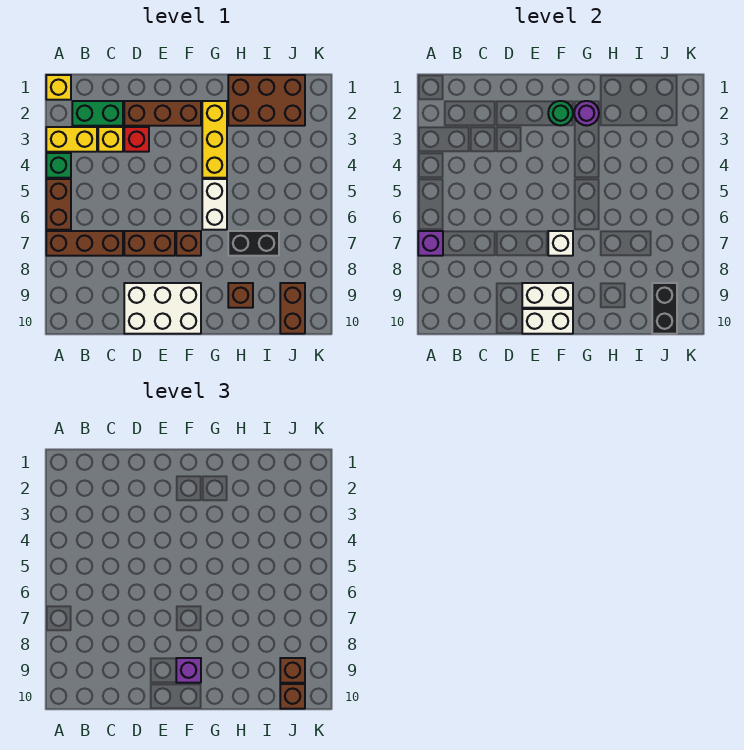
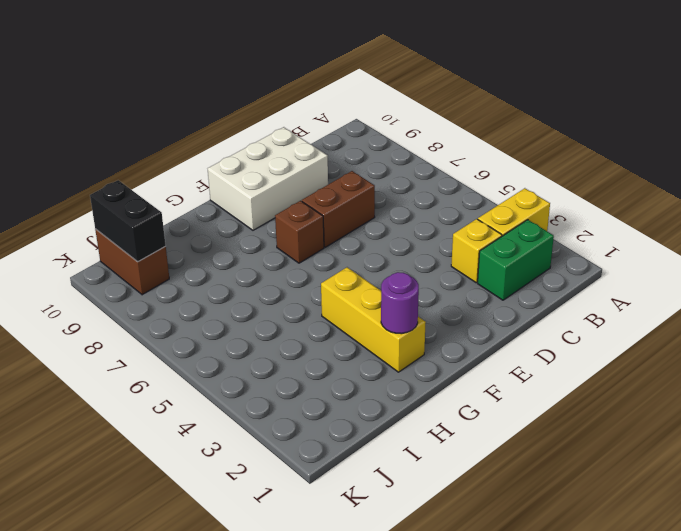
none -> yellow brick A1 level 1
none -> green brick A4 level 1
none -> brown brick A5:A6 level 1

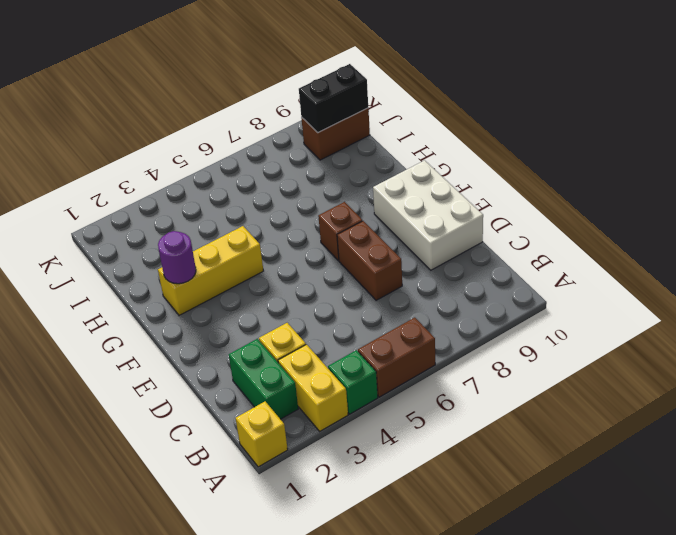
none -> brown brick A7:C7 level 1
none -> brown brick D2:F2 level 1
none -> red brick D3 level 1

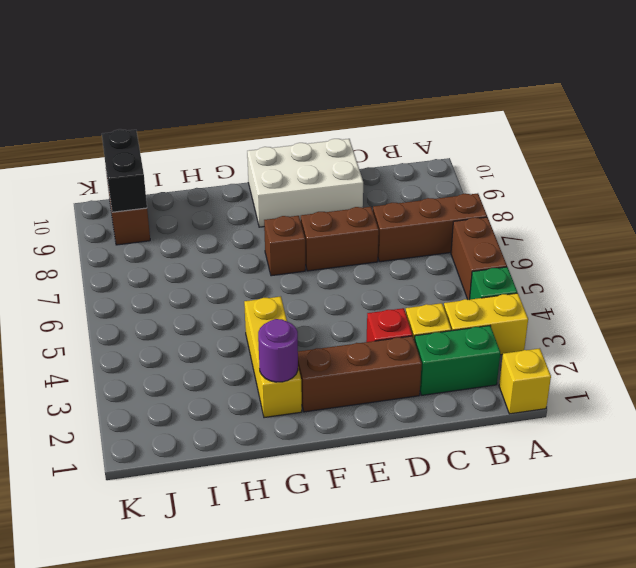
none -> white brick G5:G6 level 1
none -> brown brick H1:J2 level 1
none -> black brick H7:I7 level 1

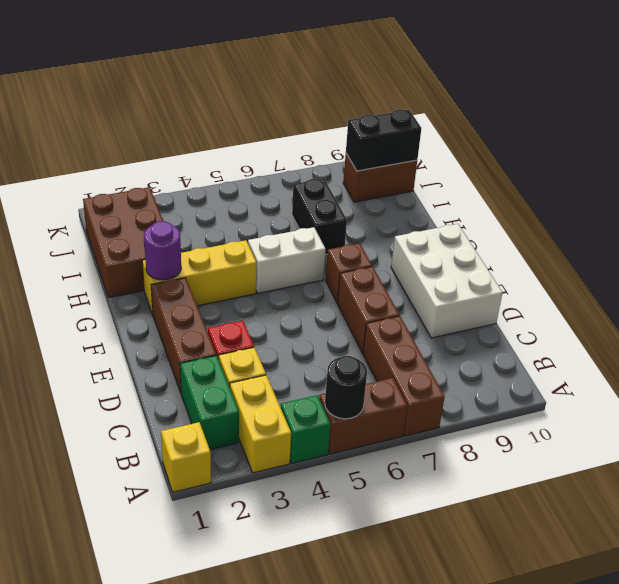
black round brick A5 level 2 -> none
none -> brown brick H9 level 1
none -> purple brick A7 level 2
none -> white brick E9:F9 level 2

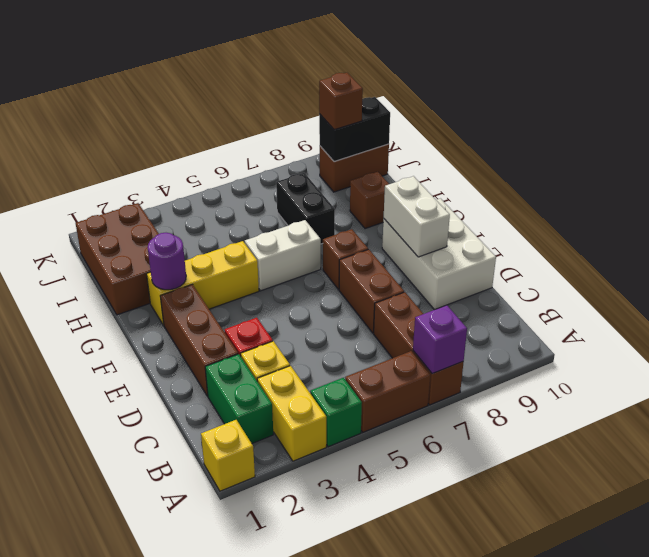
none -> white brick E10:F10 level 2
none -> green round brick F2 level 2
none -> white brick F7 level 2

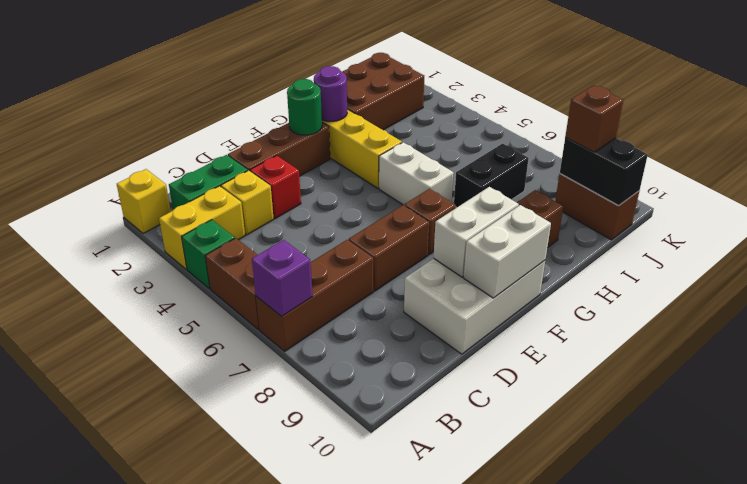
none -> white brick F7 level 2
none -> purple brick F9 level 3
none -> brown brick J10 level 3

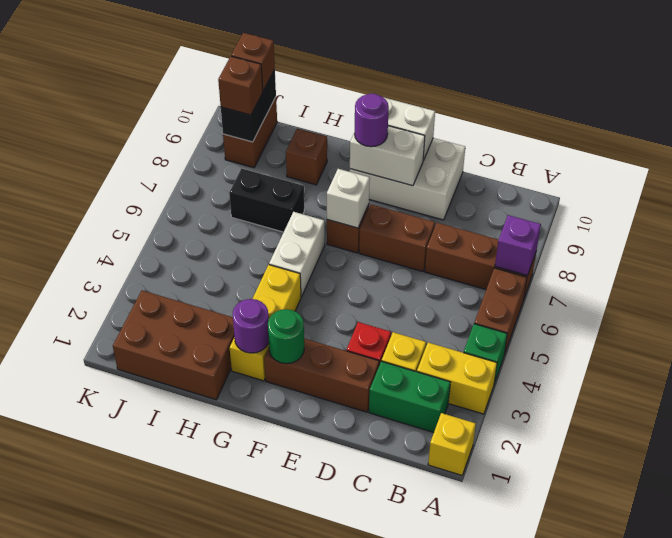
purple round brick F9 level 3 -> purple brick F9 level 3

